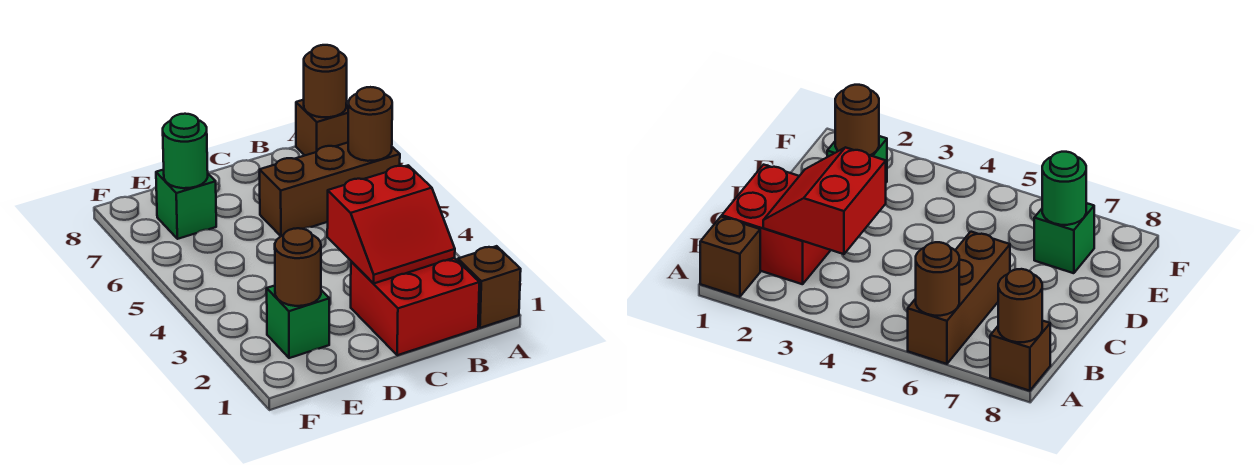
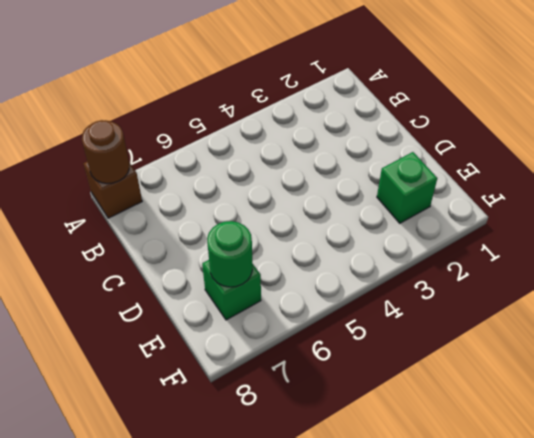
none -> brown brick A1 level 1
none -> brown brick A6:C6 level 1

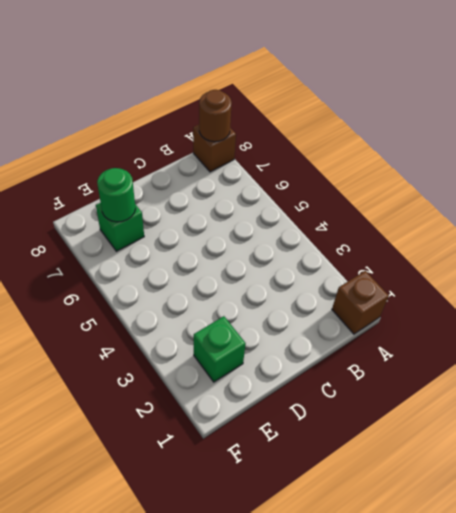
none -> brown brick A6:C6 level 1
none -> red brick B1:C2 level 1

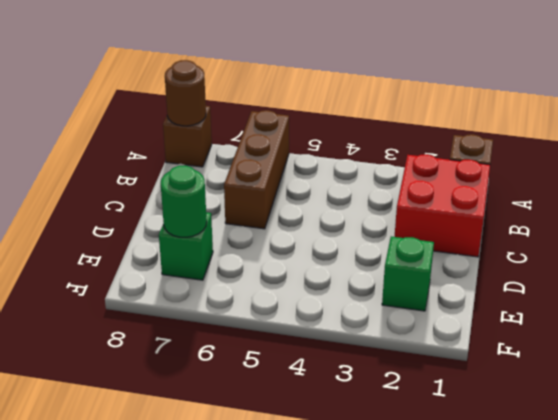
none -> brown round brick A6 level 2
none -> red slope B2:C3 level 2 top 3

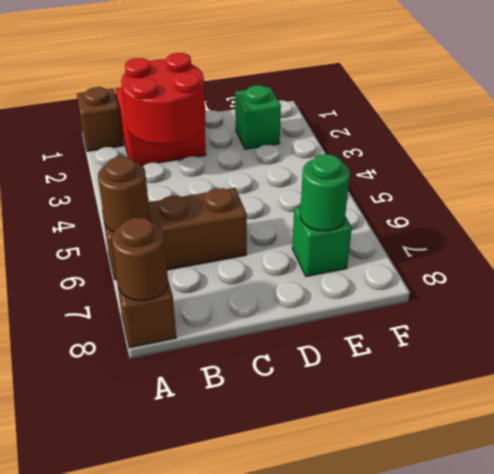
red round brick B2:C3 level 2 -> red slope B2:C3 level 2 top 3
none -> brown round brick E2 level 2

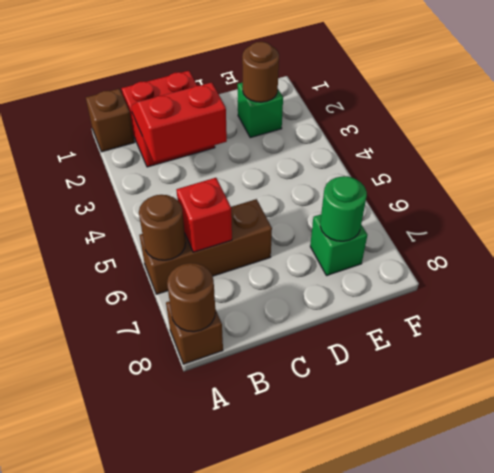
red brick B6 level 2 -> none

